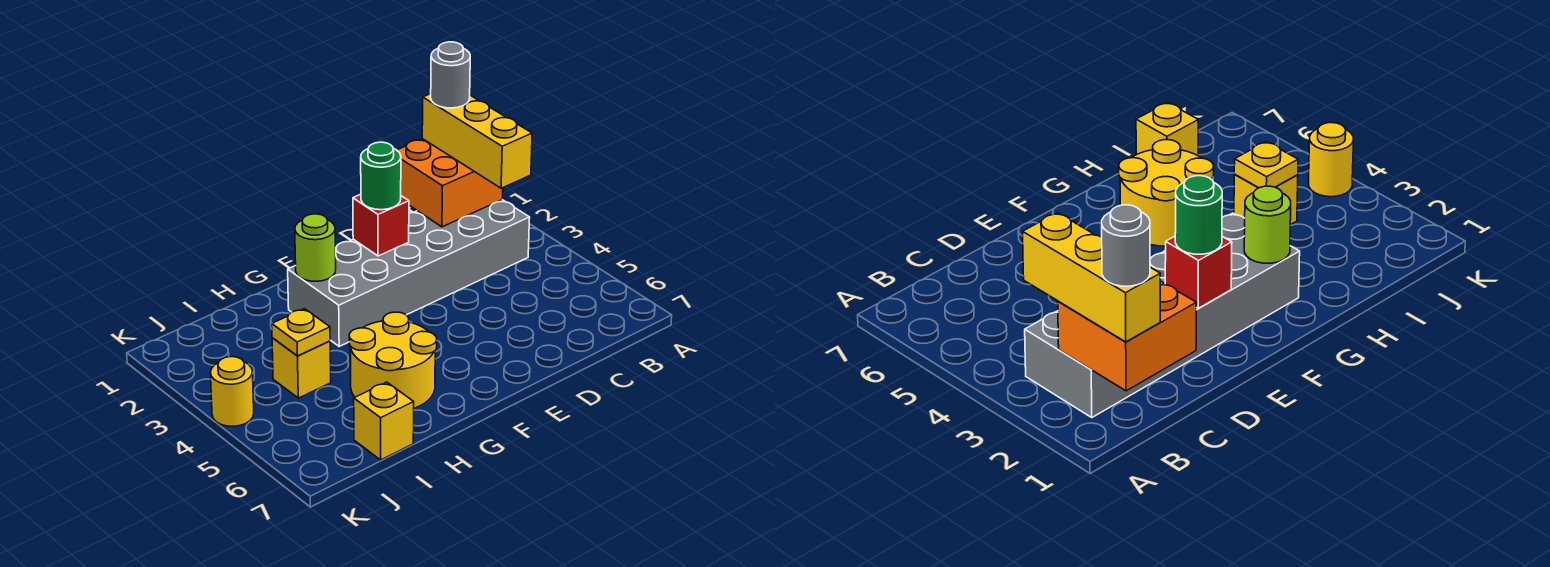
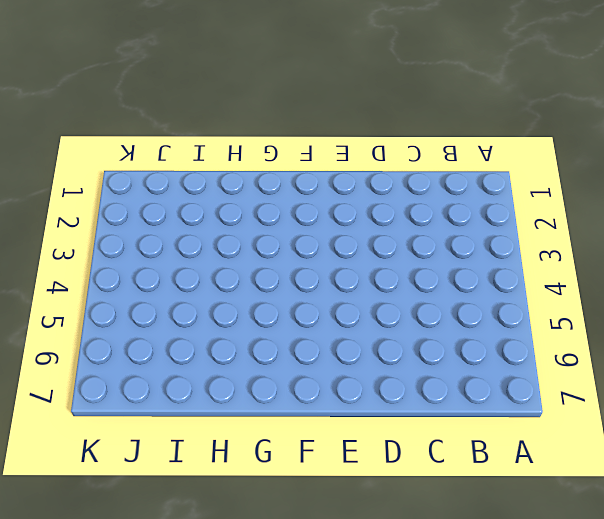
none -> grey brick B2:G3 level 1
none -> yellow round brick G5:H6 level 1
none -> yellow brick I4 level 1

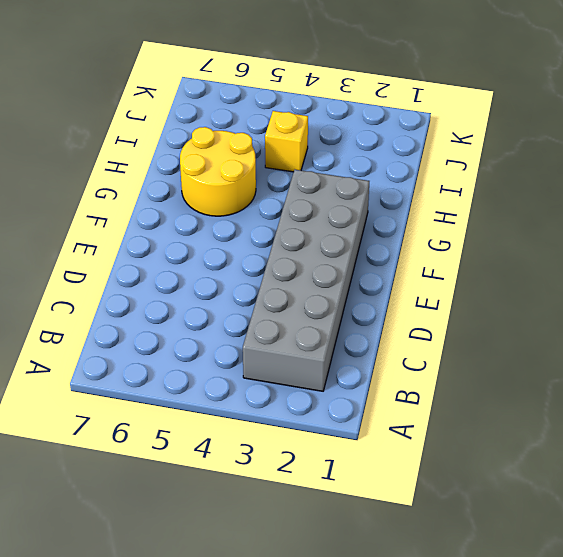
none -> yellow brick I7 level 1
none -> yellow round brick K4 level 1
none -> orange brick B1:C2 level 2

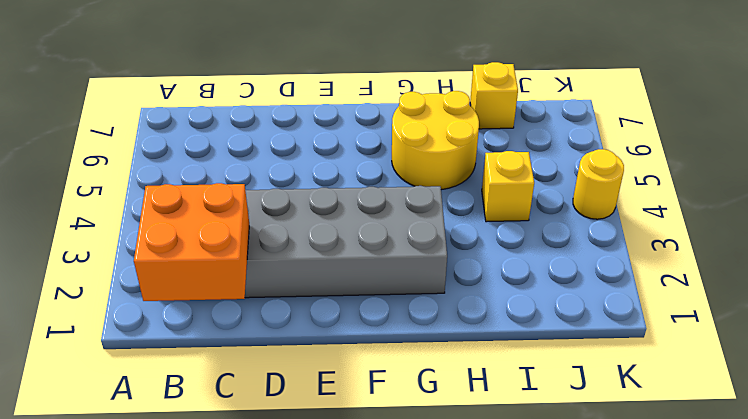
none -> red brick E2 level 2
none -> lime round brick G2 level 2
none -> yellow plate I4 level 2

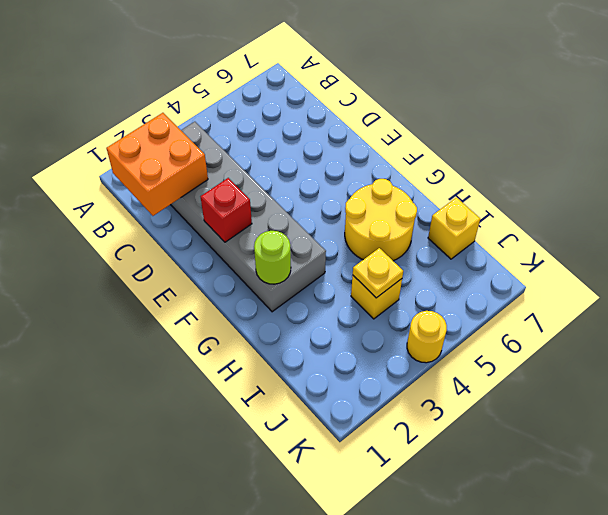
none -> yellow brick B1:B3 level 3
none -> green round brick E2 level 3
none -> grey round brick B1 level 4

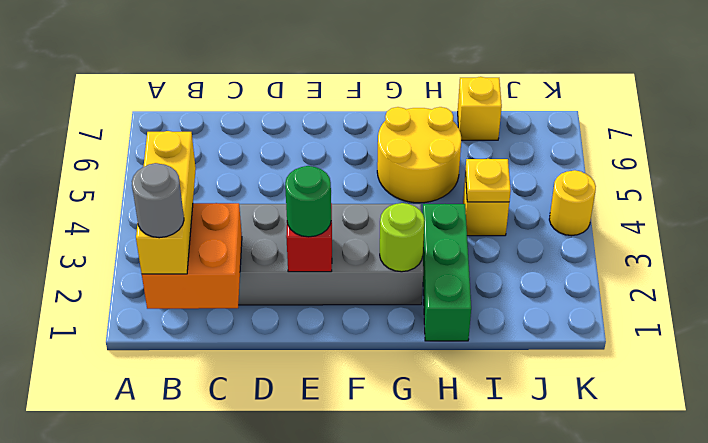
green brick H1:H3 level 1 -> none

